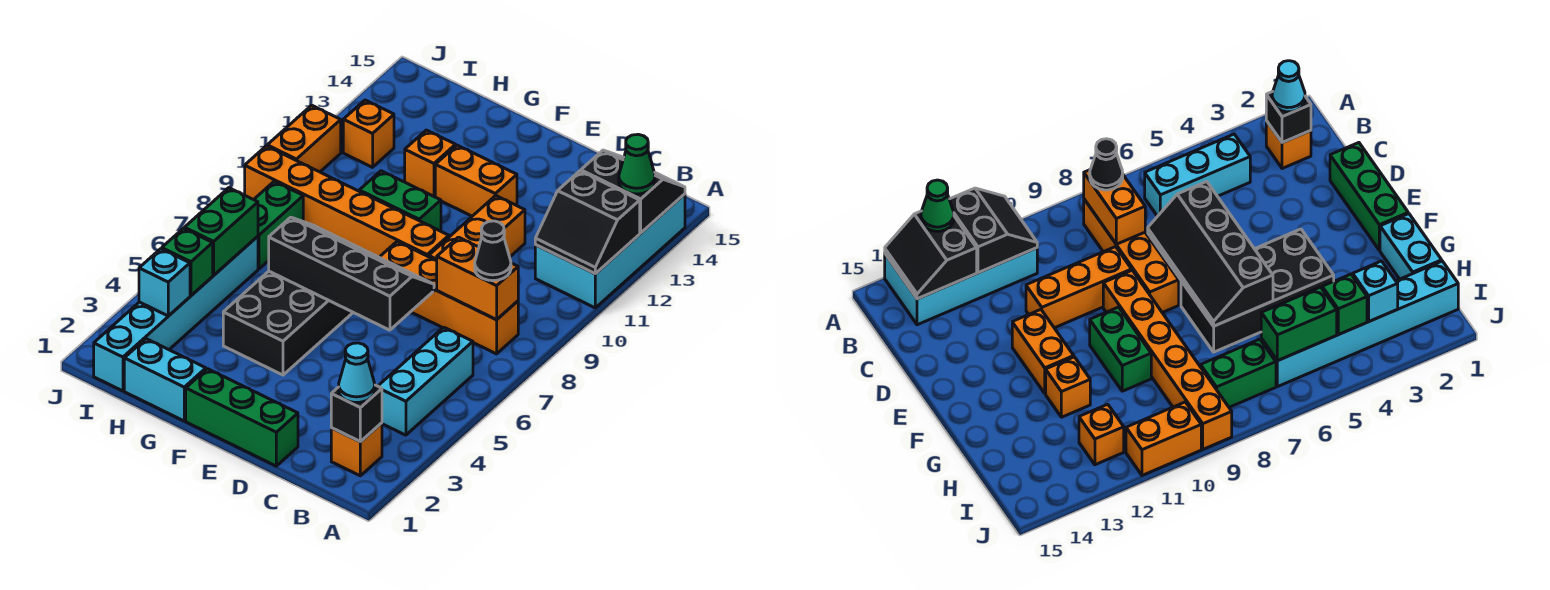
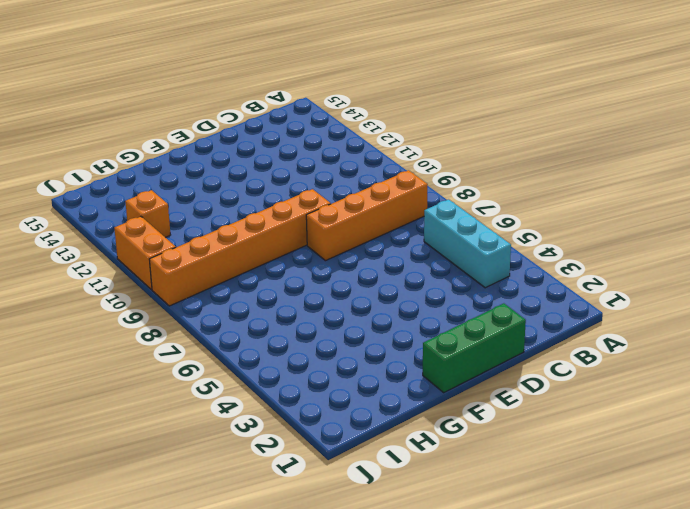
none -> cyan brick A11:B14 level 1
none -> orange brick B2 level 1
none -> orange brick D9:D11 level 1

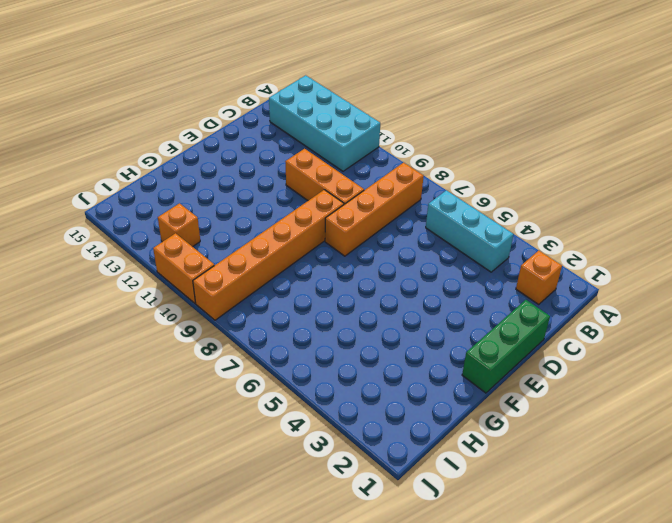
none -> orange brick E12:F12 level 1
none -> black brick F4:G7 level 1
none -> green brick F10:G10 level 1

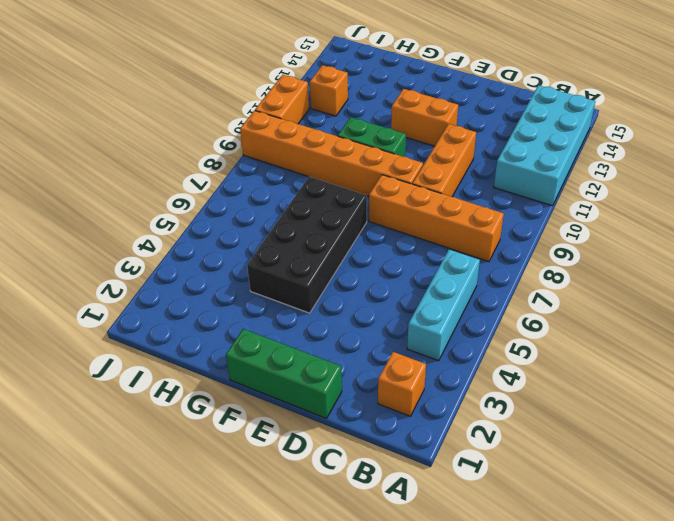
none -> cyan brick G1:H1 level 1
none -> orange brick G12 level 1
none -> cyan brick I1:I6 level 1

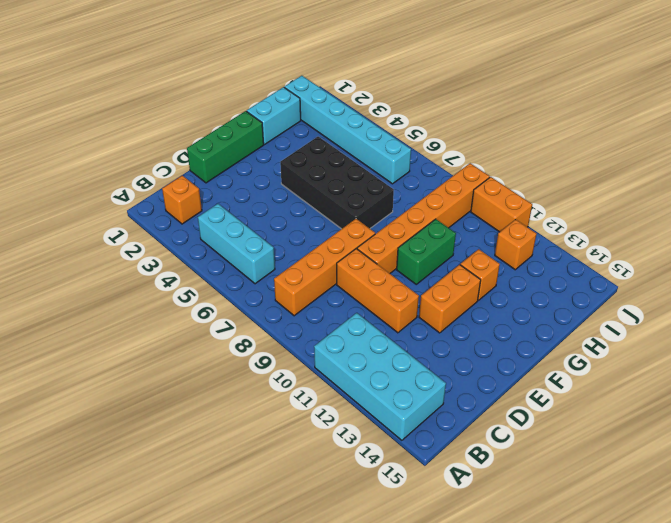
none -> green brick I7:I8 level 1
none -> black slope A11:B12 level 2 top 12
none -> black slope A13:B14 level 2 top 13

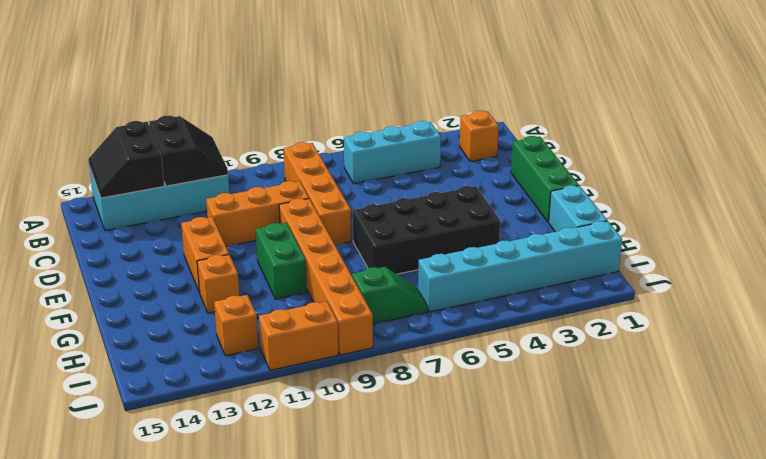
green slope I7:I8 level 1 top 8 -> green brick I7:I8 level 1
none -> black brick B2 level 2
none -> orange brick B8:C8 level 2
none -> black slope D6:G7 level 2 top 6

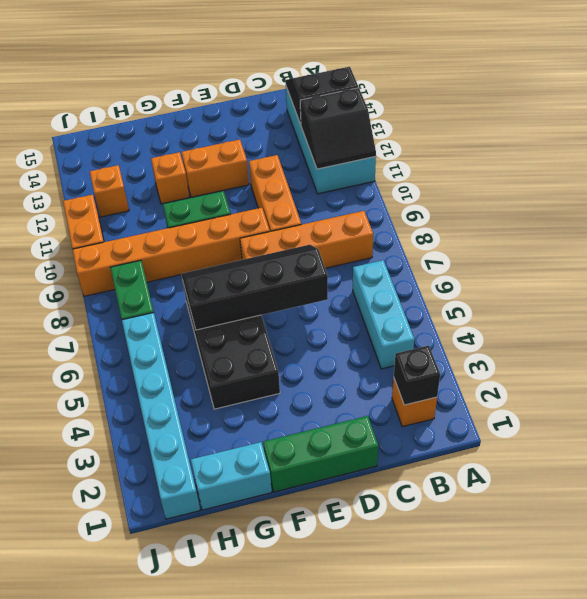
none -> orange brick B8:C8 level 2
none -> cyan brick I3 level 2
none -> green brick I4 level 2

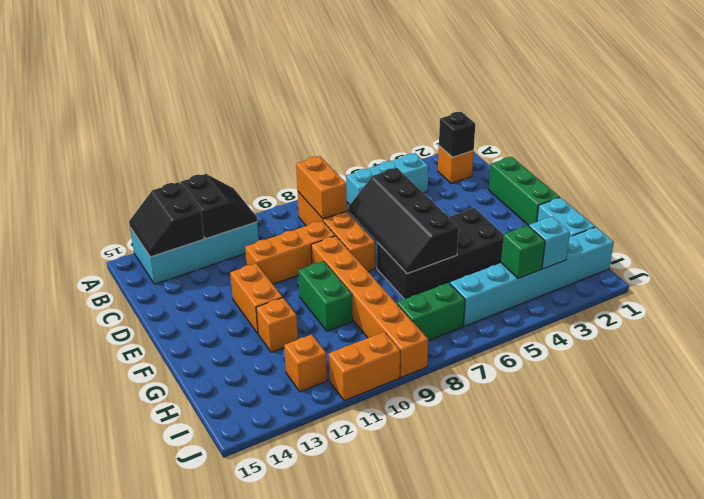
none -> green brick I5:I6 level 2
none -> green cone A13 level 3
none -> cyan cone B2 level 3

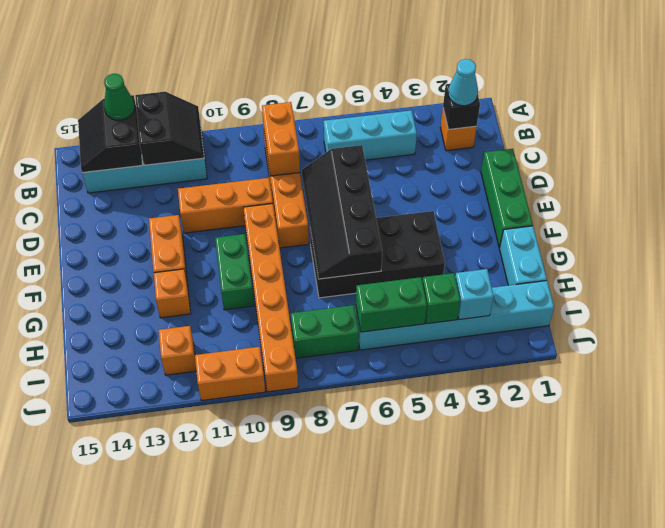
none -> black cone B8 level 3

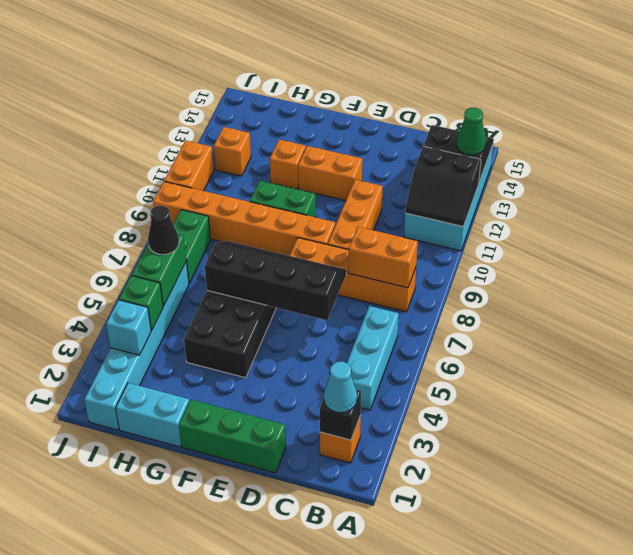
black cone I6 level 3 -> black cone B8 level 3

